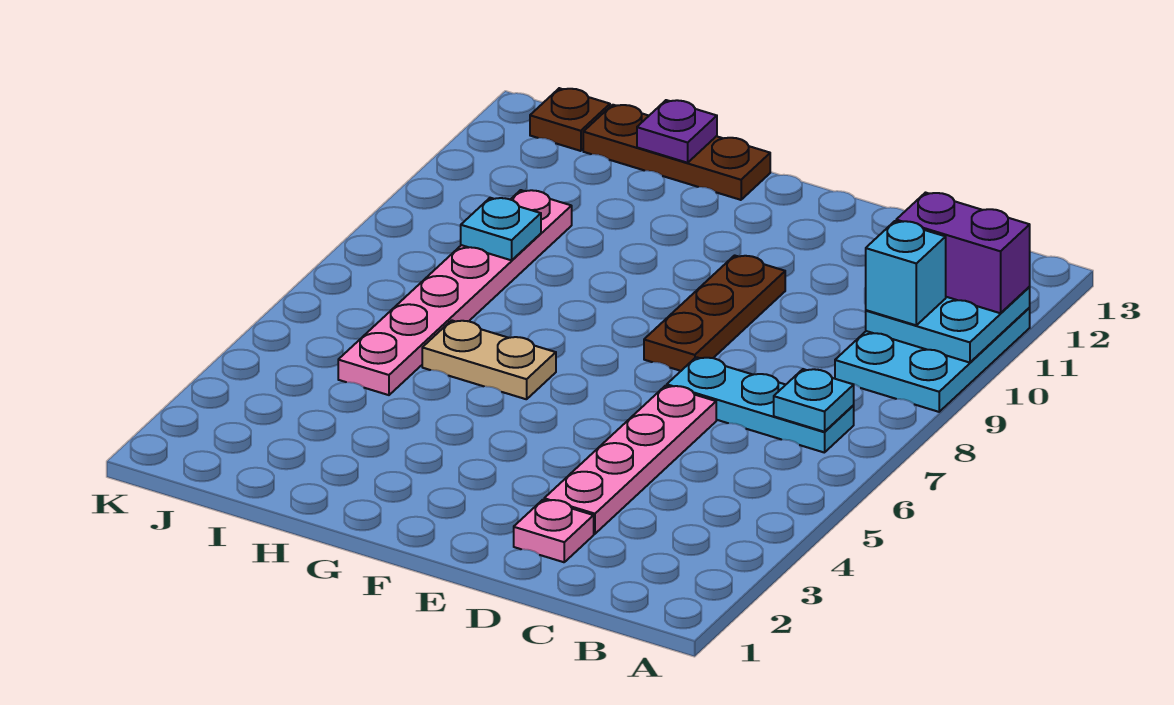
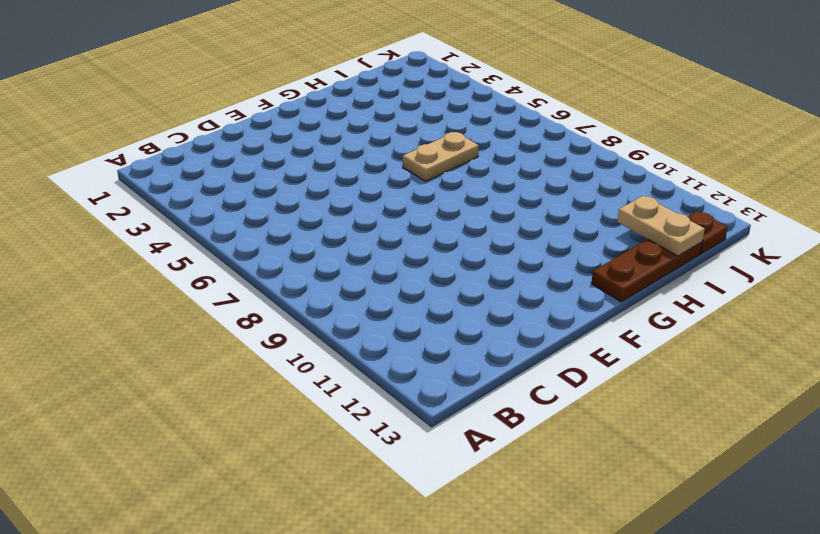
tan plate I12:I13 level 2 -> none
none -> cyan plate A9:B11 level 1
none -> cyan plate B7:D7 level 1
none -> pink plate D2 level 1

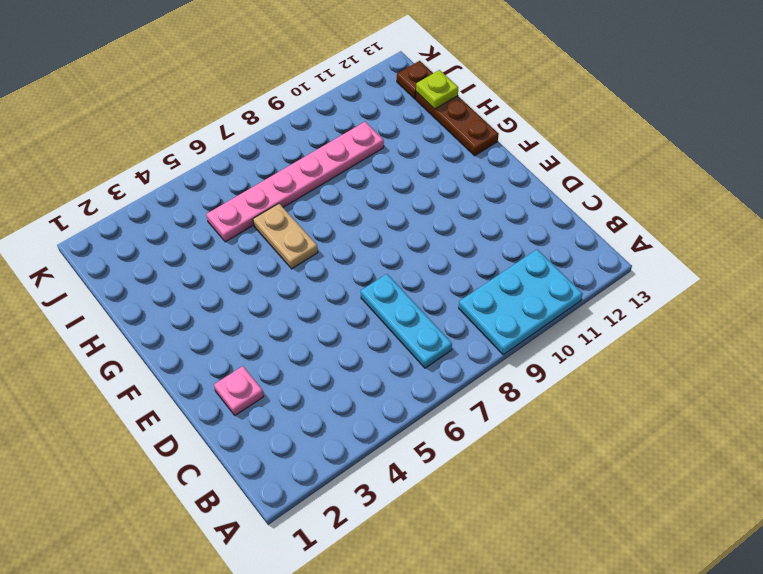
lime plate I13 level 2 -> none
none -> pink plate D3:D6 level 1
none -> brown plate E8:E10 level 1
none -> cyan plate A10:B11 level 2

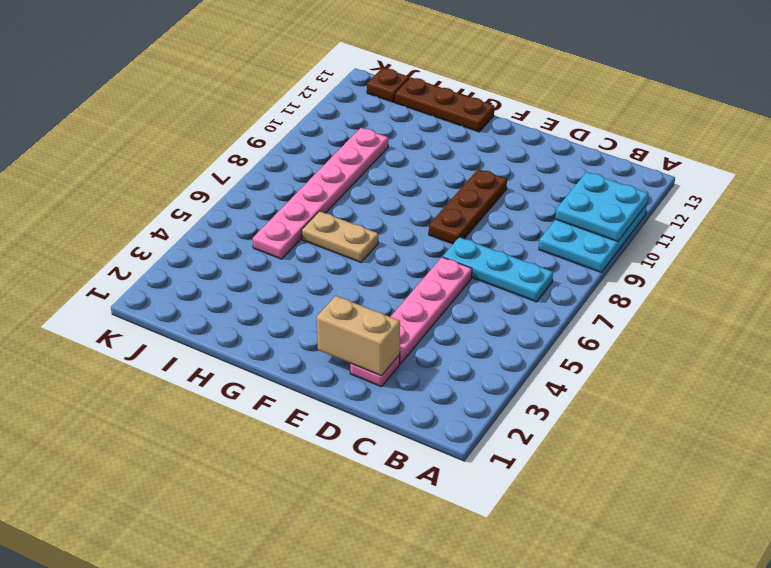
tan brick D2:E2 level 2 -> none
none -> cyan plate B7 level 2
none -> purple plate H13 level 2
none -> cyan plate I9 level 2

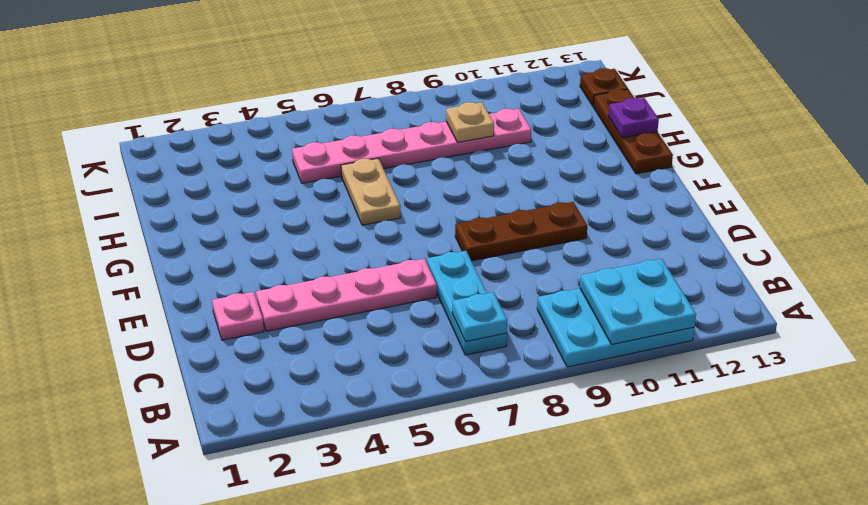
tan plate I9 level 2 -> cyan plate I9 level 2
none -> purple brick A11:B11 level 3
none -> cyan brick B10 level 3

